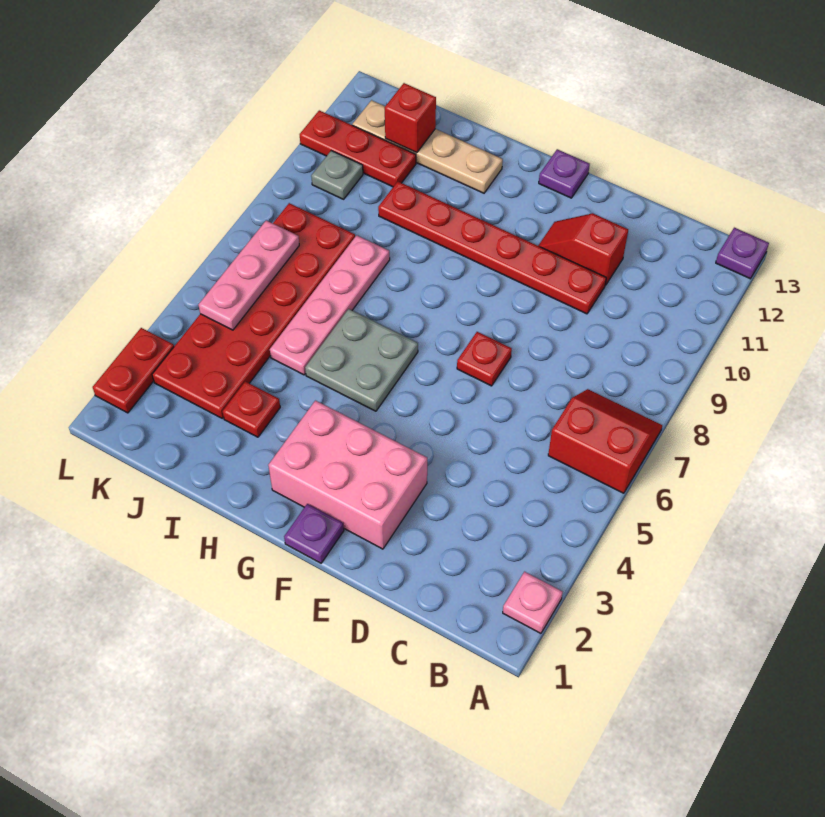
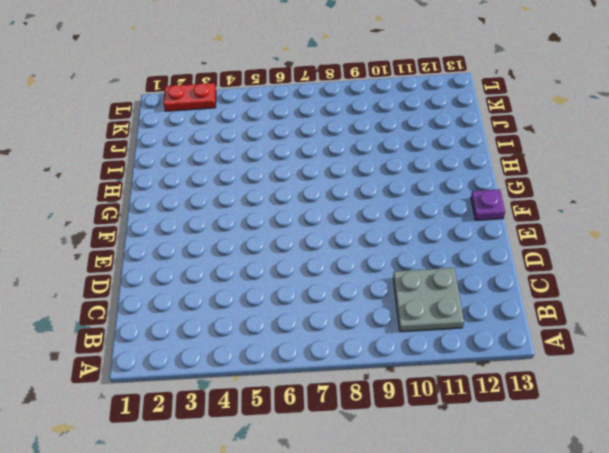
grey plate B10:C11 level 1 -> grey plate G5:H6 level 1
none -> pink plate A2 level 1
none -> red slope A6:B7 level 1 top 6
none -> purple plate A13 level 1

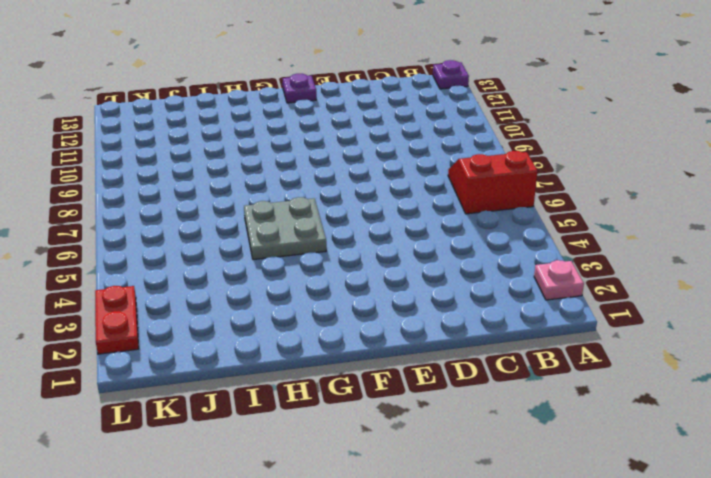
none -> red plate D10:I10 level 1
none -> red slope D11:E11 level 1 top D
none -> pink brick E2:G3 level 1

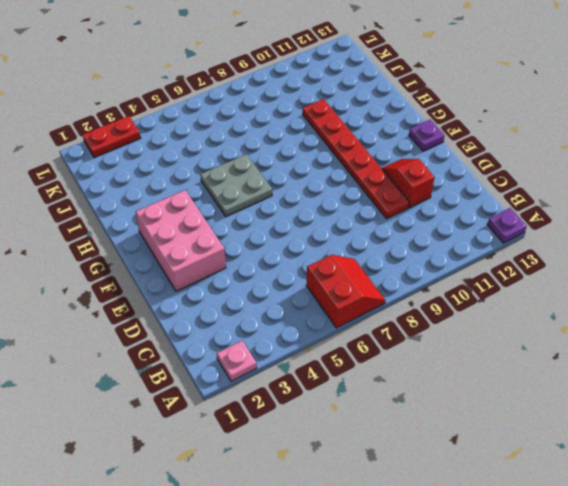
none -> red plate E7 level 1
none -> purple plate F1 level 1
none -> tan plate H12:K12 level 1

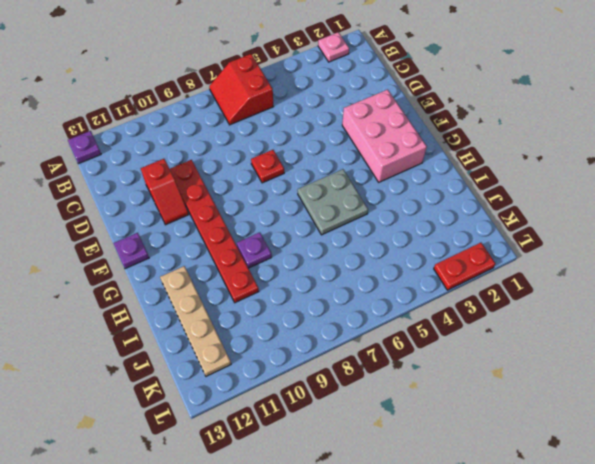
purple plate H9 level 1 -> purple plate F1 level 1
none -> red plate I3 level 1
none -> pink plate I5:I8 level 1
none -> red plate J3:K8 level 1

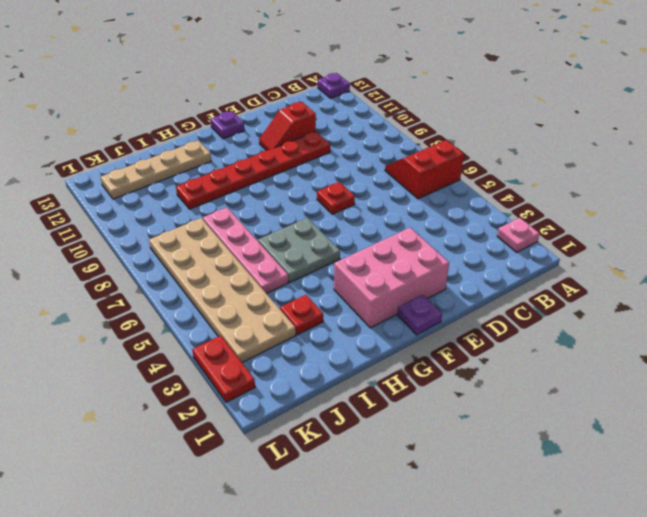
tan plate J3:K8 level 1 -> red plate J3:K8 level 1
none -> red plate J11:L11 level 1
none -> grey plate K10 level 1
none -> red brick J12 level 2

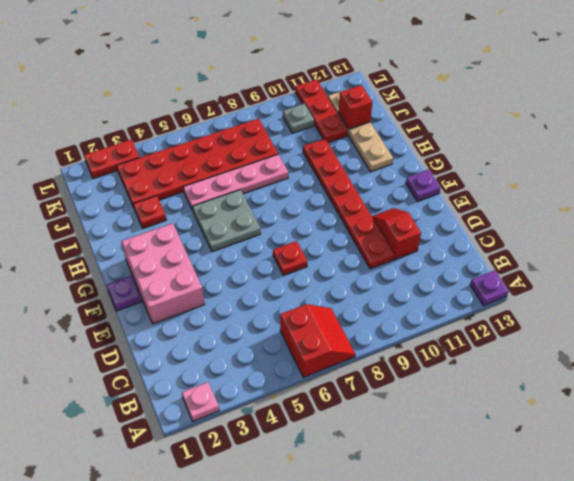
none -> pink plate K5:K7 level 2

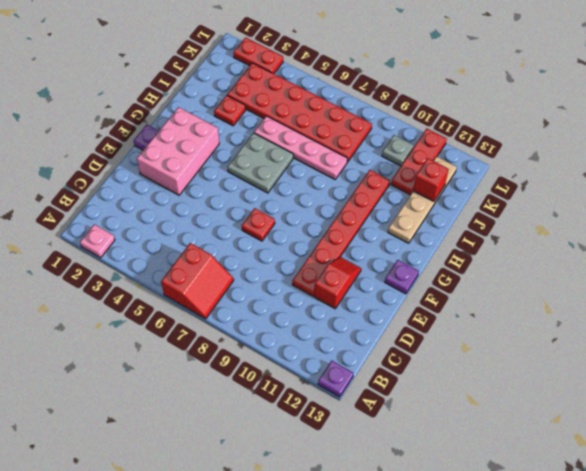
none -> pink plate K5:K7 level 2

